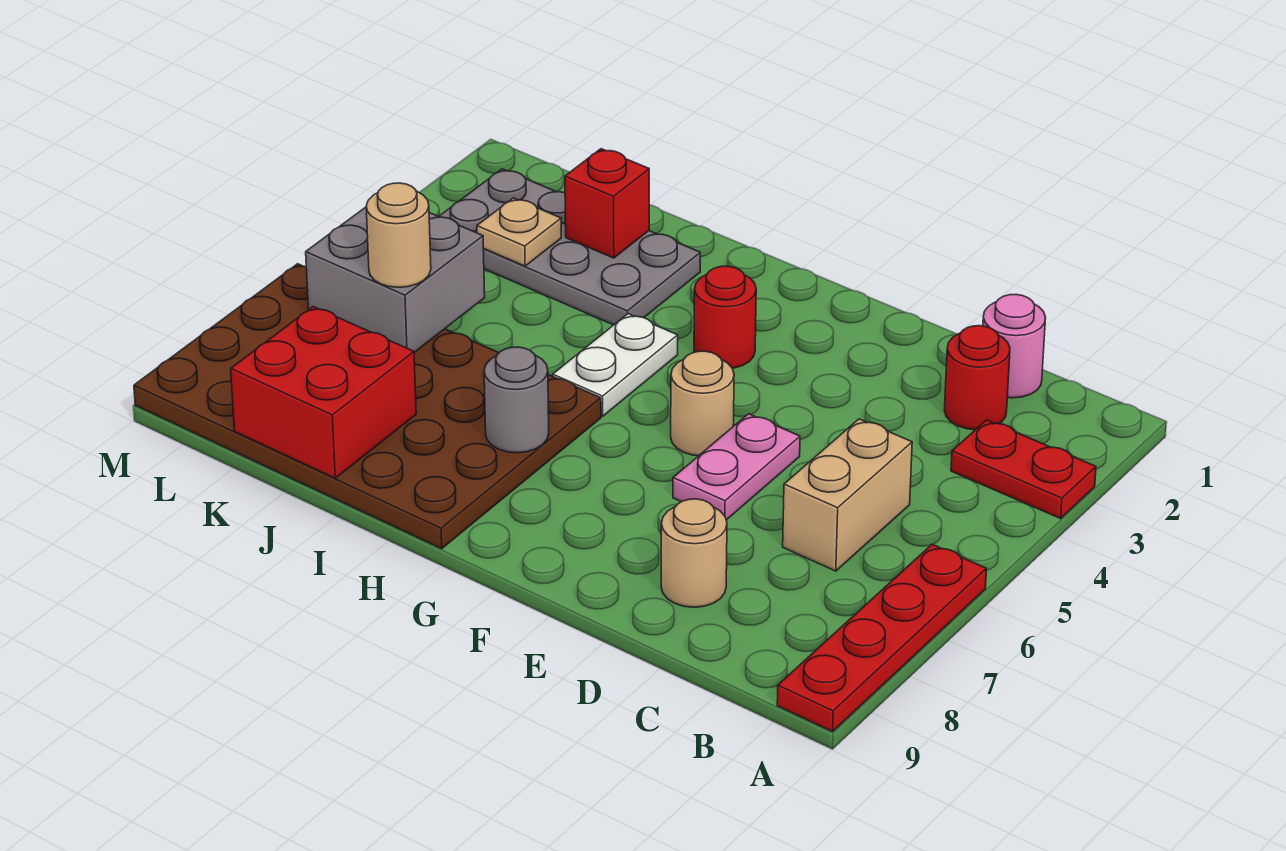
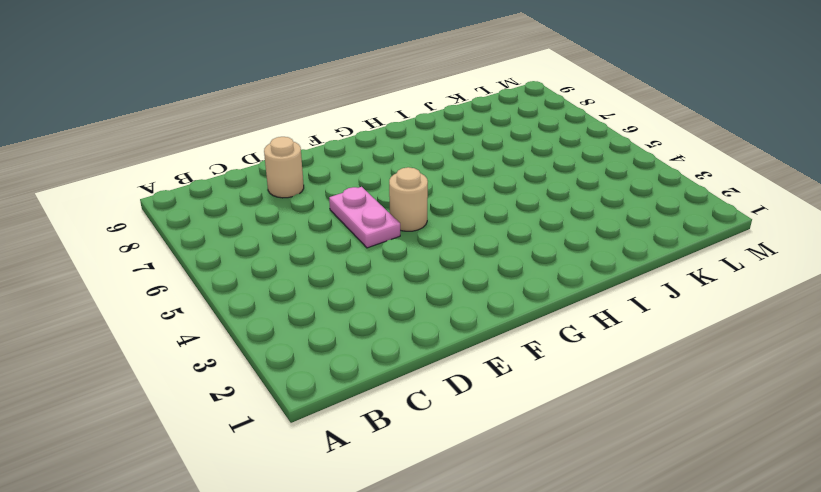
none -> red plate A3:B3 level 1
none -> red plate A6:A9 level 1
none -> pink round brick C1 level 1

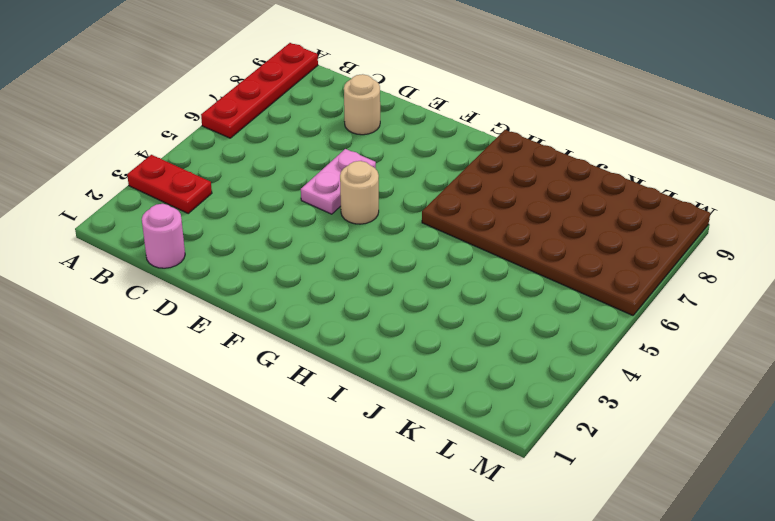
none -> red round brick C2 level 1
none -> tan brick C5:C6 level 1
none -> red round brick G3 level 1

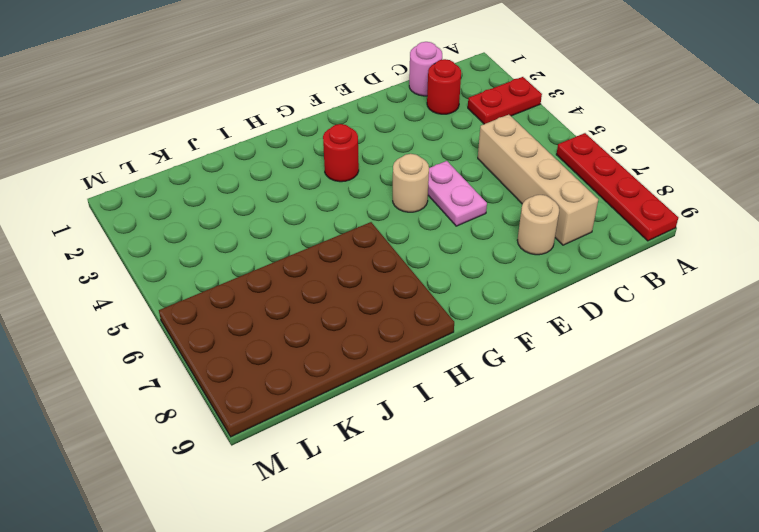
tan brick C5:C8 level 1 -> tan brick C5:C6 level 1
none -> white plate H4:H5 level 1
none -> grey plate I2:L3 level 1
none -> grey round brick H7 level 2

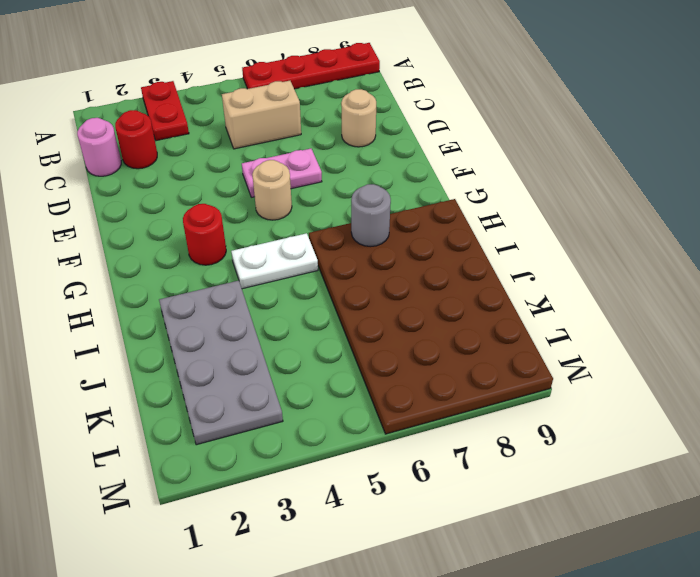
none -> red brick J2 level 2
none -> red brick J8:K9 level 2
none -> tan plate K3 level 2

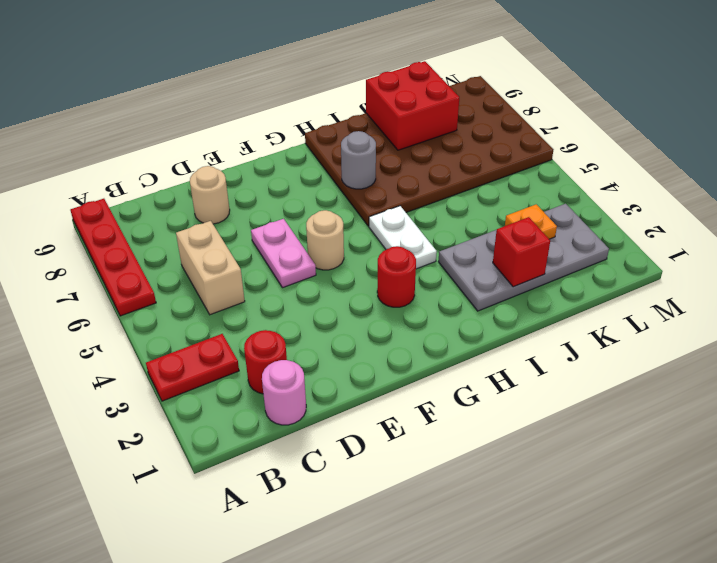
orange plate K3 level 2 -> tan plate K3 level 2
none -> grey brick K5:L6 level 2
none -> tan round brick K6 level 3

